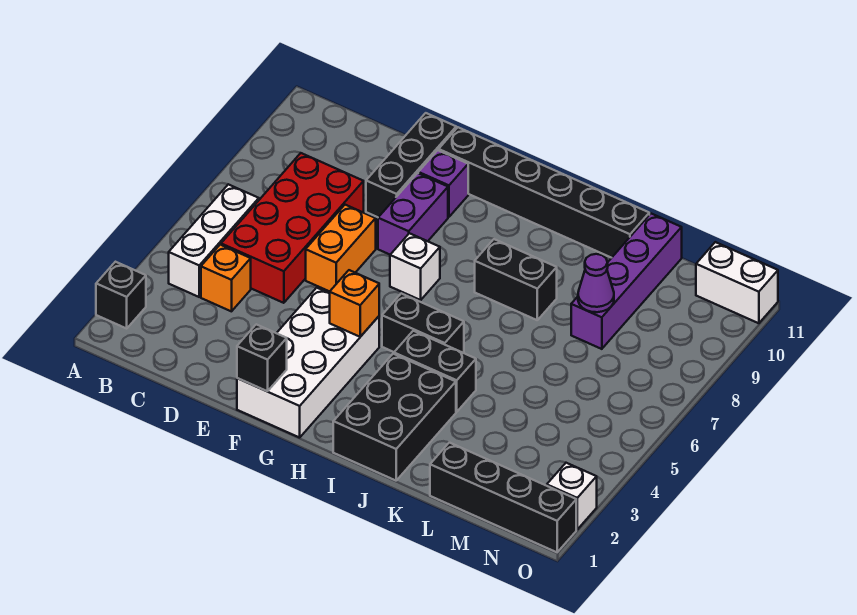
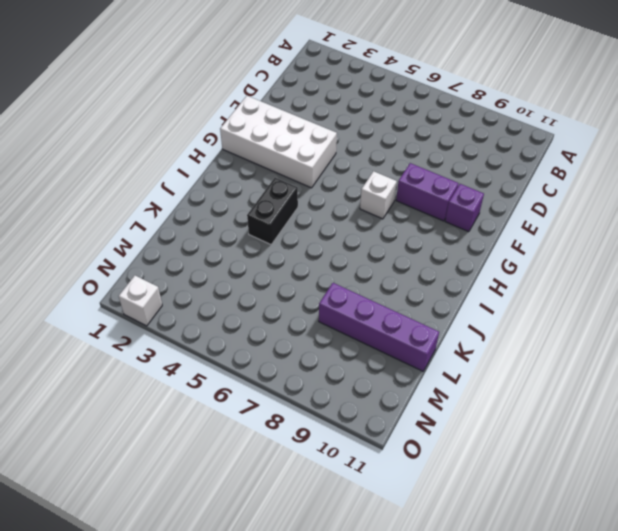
none -> black brick A2 level 1
none -> white brick B4:B6 level 1
none -> orange brick C4 level 1

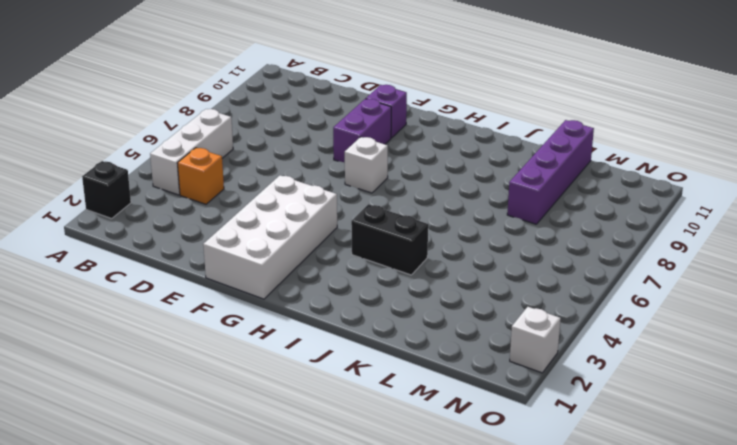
none -> red brick C5:D8 level 1
none -> orange brick E6:E7 level 1
none -> black brick E9:E11 level 1

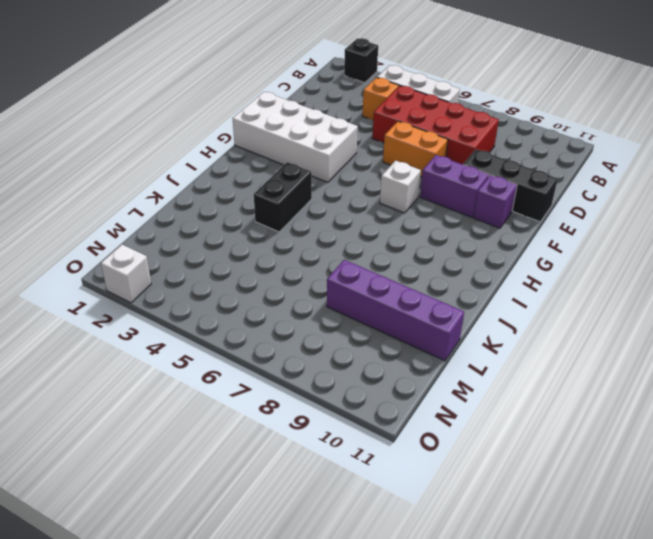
none -> black brick F11:K11 level 1
none -> black brick H5:I5 level 1
none -> black brick I1:J3 level 1

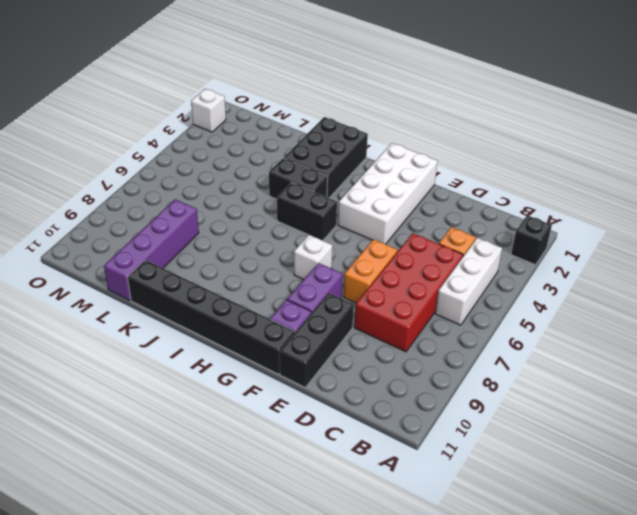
none -> black brick I8:J8 level 1
none -> black brick L1:O1 level 1
none -> white brick N11:O11 level 1

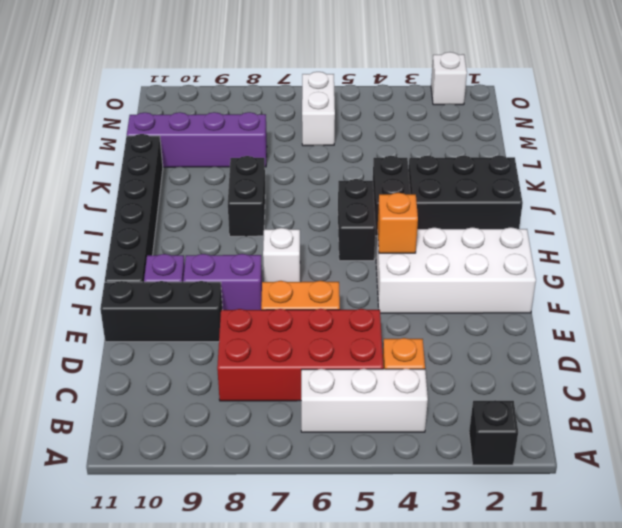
white brick M6:N6 level 1 -> white brick N11:O11 level 1
none -> black brick L1:O1 level 1
none -> black brick F1 level 2
none -> purple cone L8 level 2

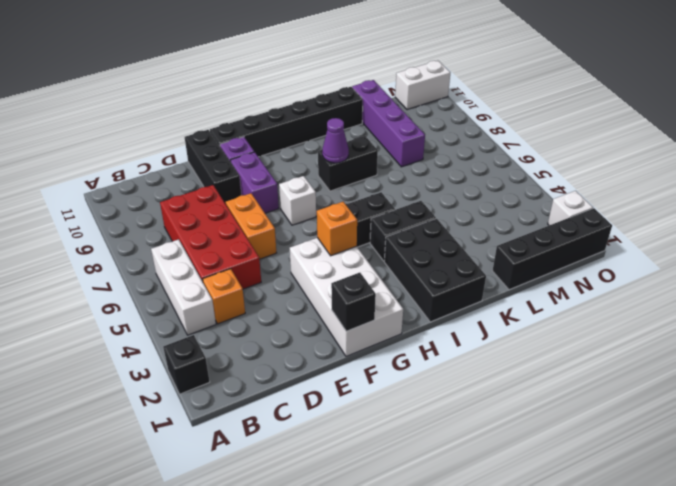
purple cone I8 level 2 -> purple cone L8 level 2

